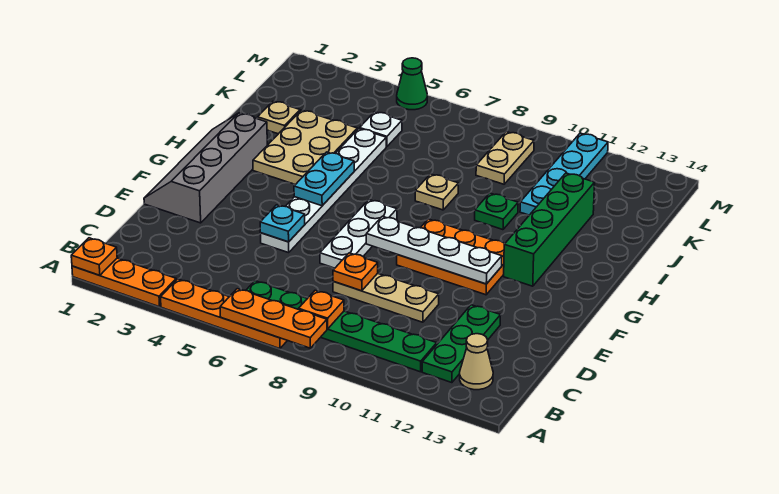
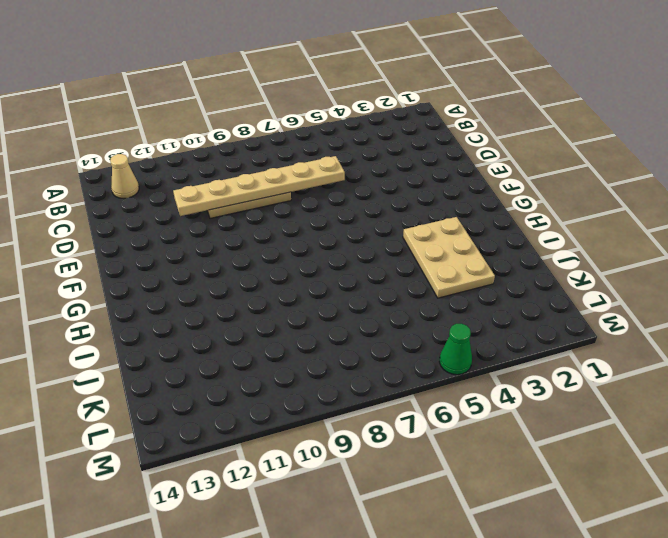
tan plate D6:D11 level 2 -> orange plate D8 level 2
none -> orange plate A1:A3 level 1
none -> orange plate A4:A7 level 1
none -> green plate B6:B11 level 1

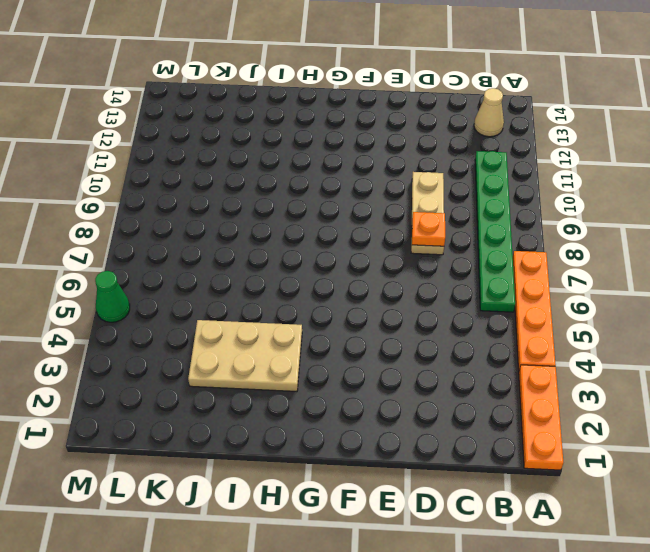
none -> green plate B12:D12 level 1
none -> grey slope E1:H2 level 1 top 2
none -> white plate E5:J5 level 1

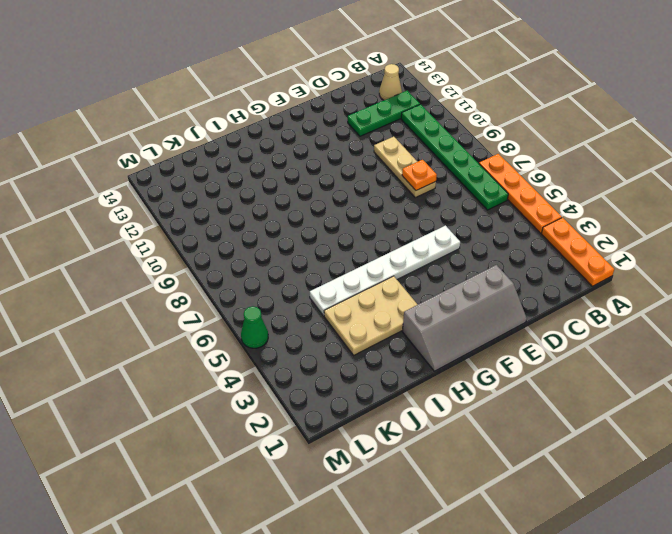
none -> white plate E7:G7 level 1
none -> orange plate F9:G11 level 1
none -> green brick G12:J12 level 1

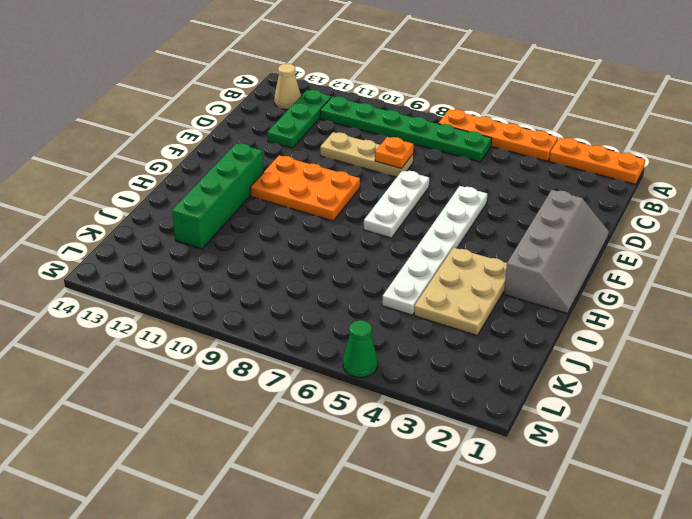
none -> tan plate I8 level 1
none -> green plate I10 level 1
none -> tan plate J2 level 1

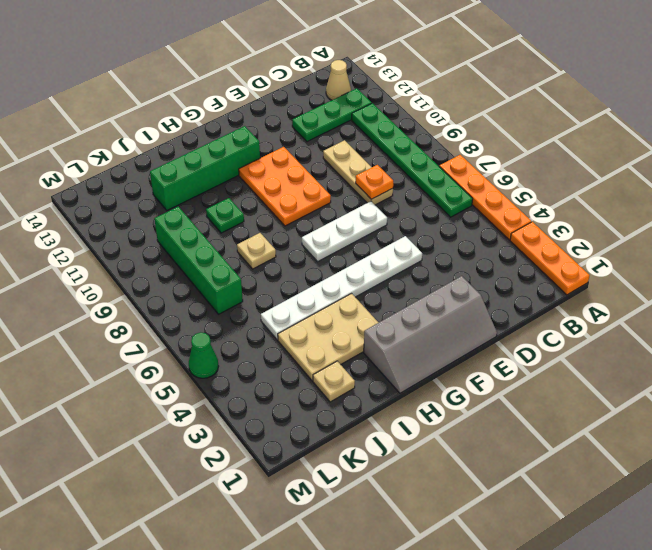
green brick K7:K10 level 1 -> tan plate K9:L9 level 1
none -> cyan plate J11:M11 level 1
none -> white plate K5 level 1
none -> orange plate A1 level 2

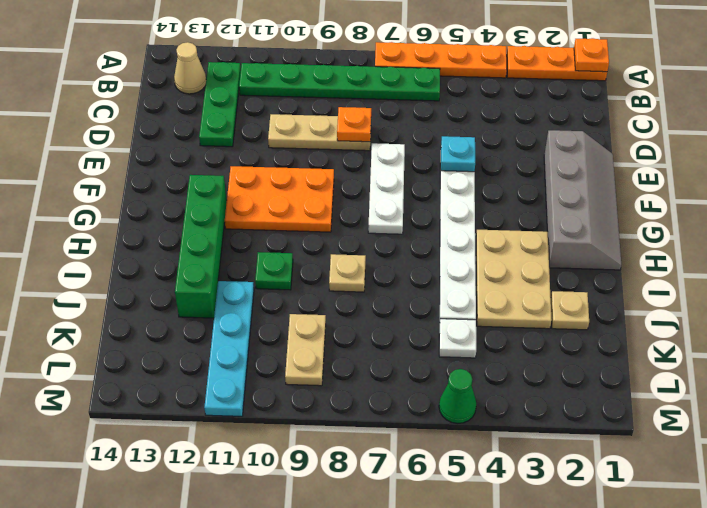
none -> orange plate A6:A8 level 2
none -> orange plate B8 level 2
none -> white plate F8:F11 level 2

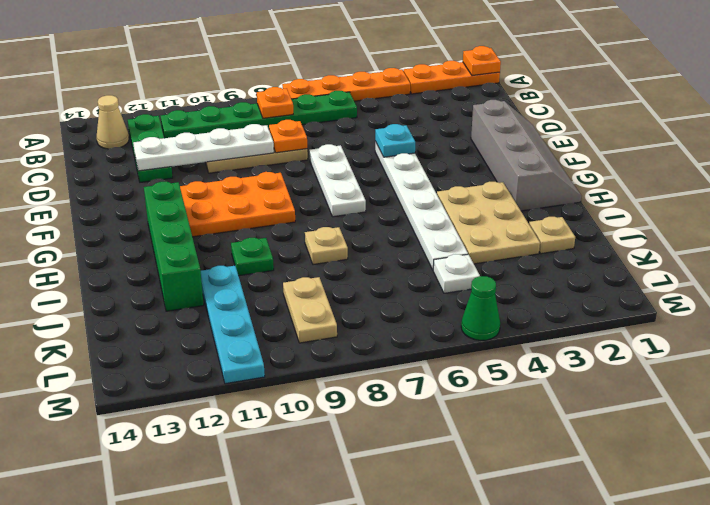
white plate D9:D12 level 2 -> white plate F8:F11 level 2
none -> orange plate A6:A8 level 2
none -> cyan plate G5:H5 level 2

